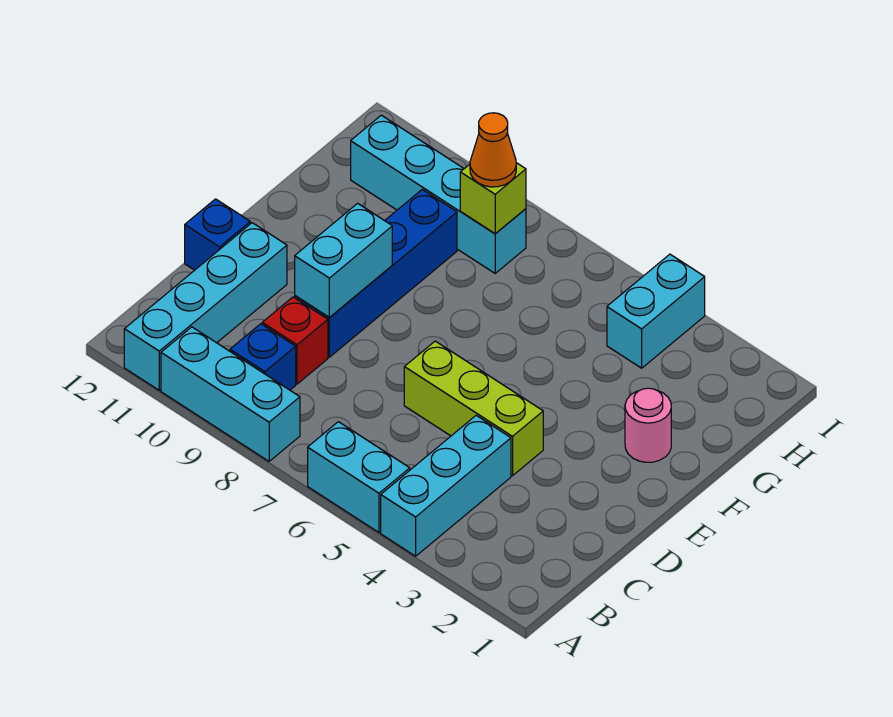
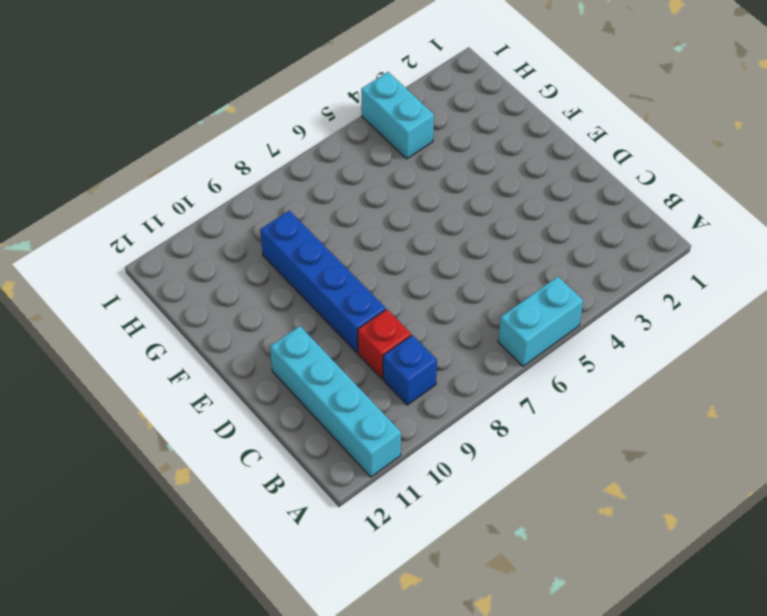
none -> cyan brick A4:C4 level 1
none -> cyan brick A8:A10 level 1
none -> lime brick D4:D6 level 1

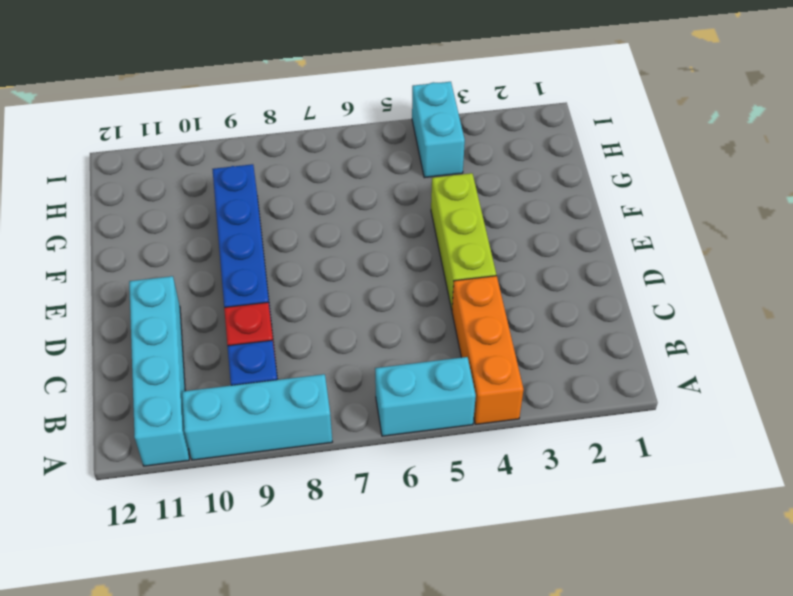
orange brick A4:C4 level 1 -> cyan brick A4:C4 level 1
lime brick D4:F4 level 1 -> lime brick D4:D6 level 1
none -> blue brick D12 level 1
none -> pink round brick F2 level 1
none -> cyan brick H8:H11 level 1

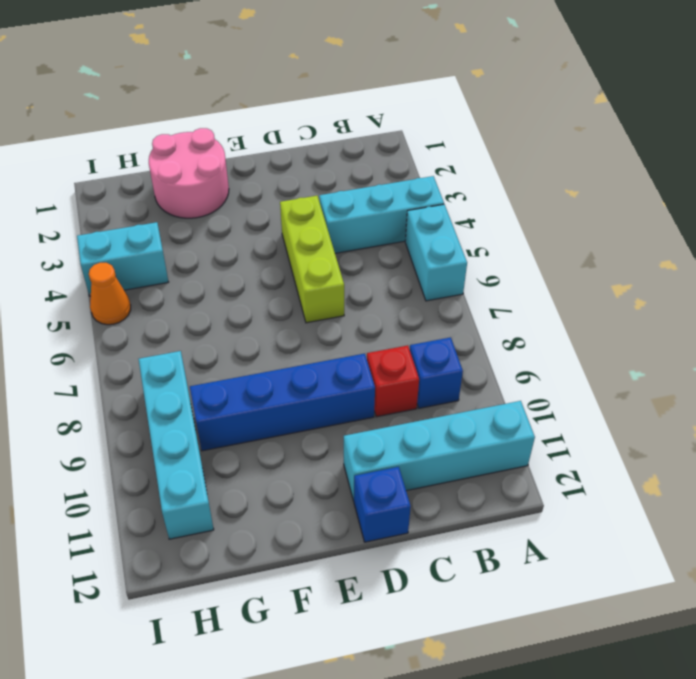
pink round brick F1:G2 level 1 -> pink round brick F2 level 1
orange cone I5 level 1 -> orange cone H8 level 3
none -> cyan brick A8:A10 level 1
none -> cyan brick D9:E9 level 2
none -> lime brick H8 level 2

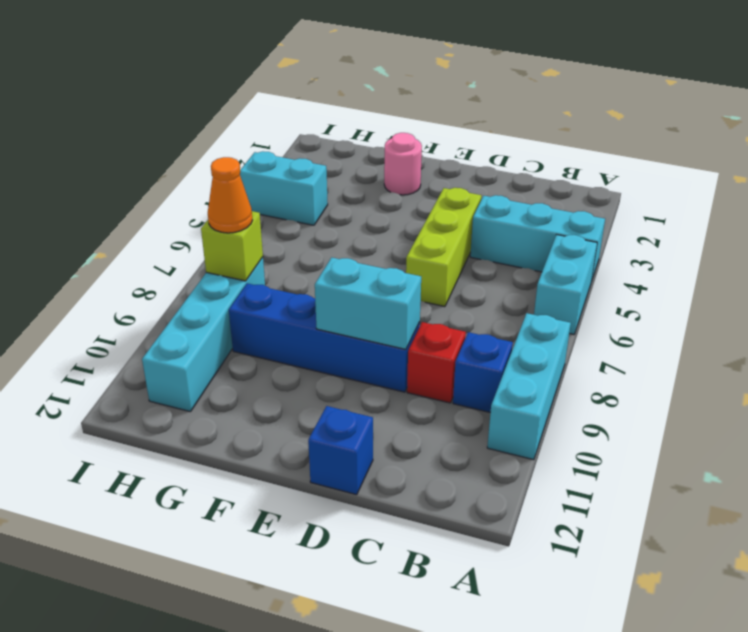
none -> cyan brick A11:D11 level 1

